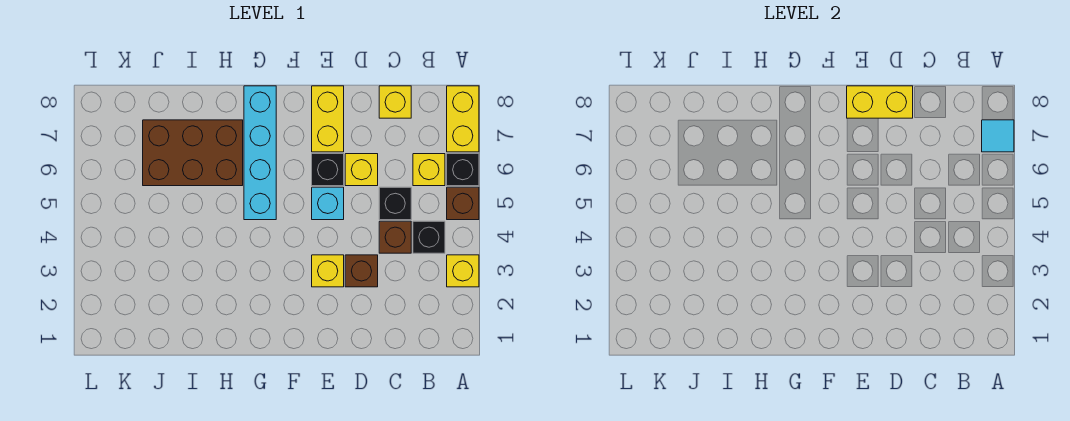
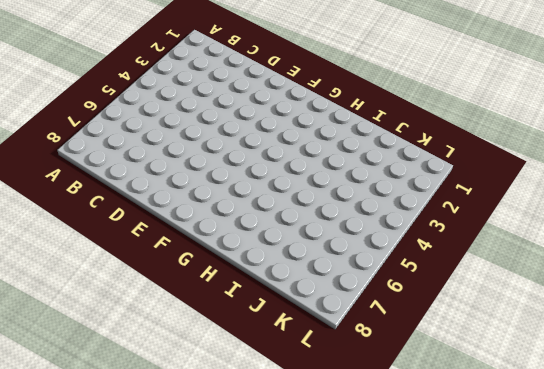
none -> yellow brick A3 level 1
none -> brown brick A5 level 1
none -> black brick A6 level 1

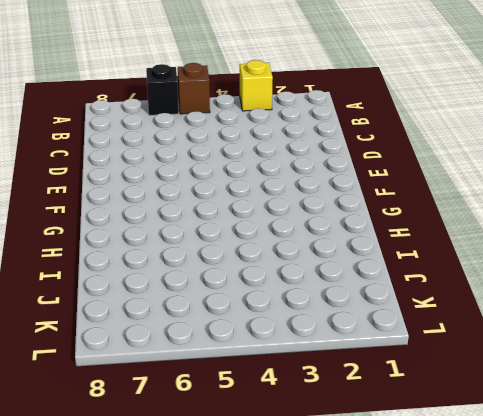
none -> yellow brick A7:A8 level 1
none -> black brick B4 level 1
none -> yellow brick B6 level 1

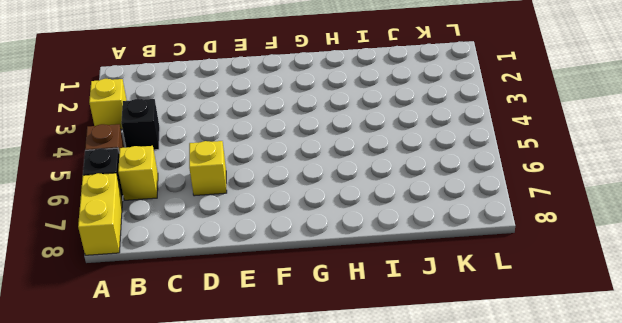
none -> brown brick C4 level 1
none -> black brick C5 level 1
none -> yellow brick C8 level 1

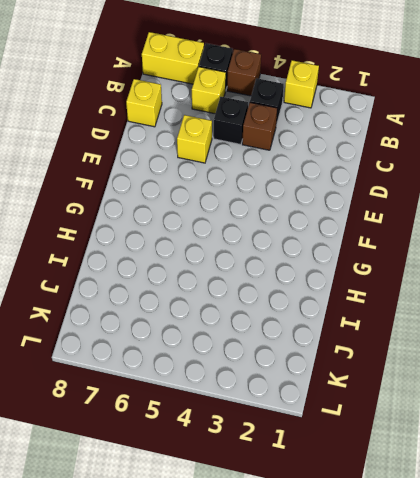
none -> brown brick D3 level 1
none -> yellow brick E3 level 1
none -> cyan brick E5 level 1

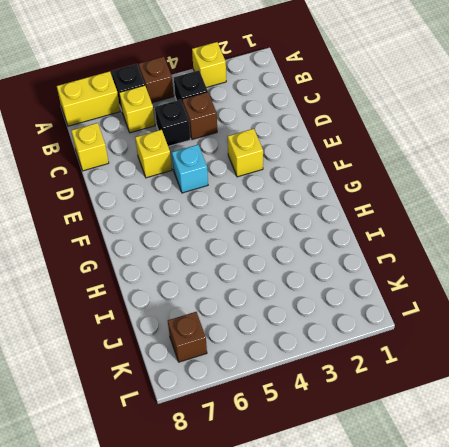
brown brick K7 level 1 -> brown brick D3 level 1
none -> black brick E6 level 1
none -> yellow brick E7:E8 level 1
none -> cyan brick G5:G8 level 1

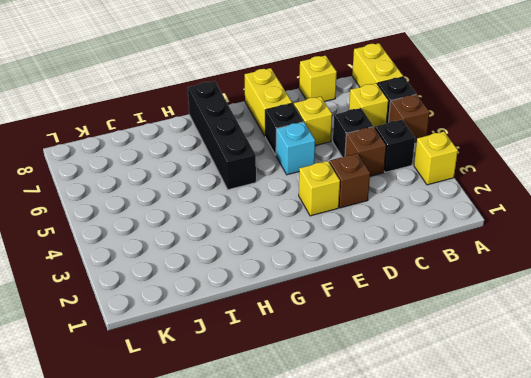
black brick G5:G8 level 1 -> cyan brick G5:G8 level 1
none -> brown brick H6:J7 level 1
none -> cyan tile A7 level 2
none -> yellow brick D8:E8 level 2

